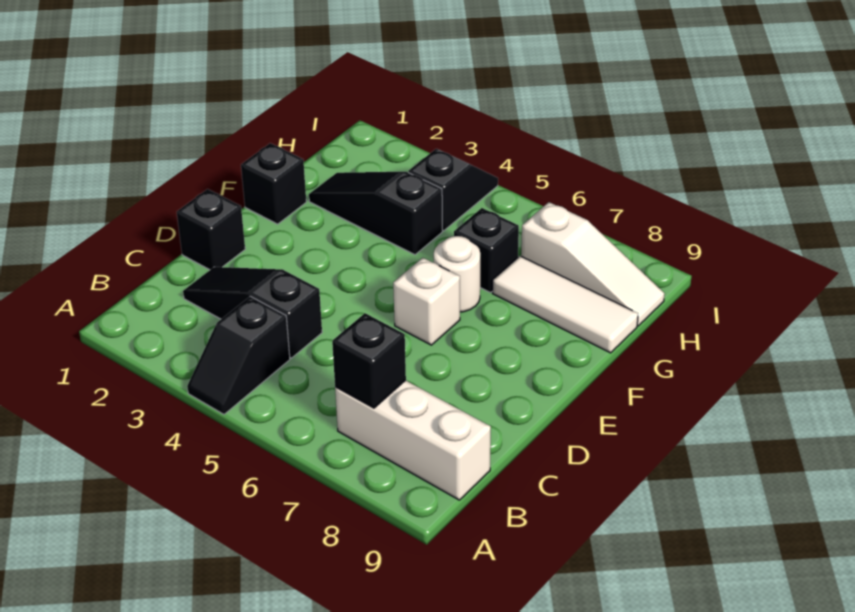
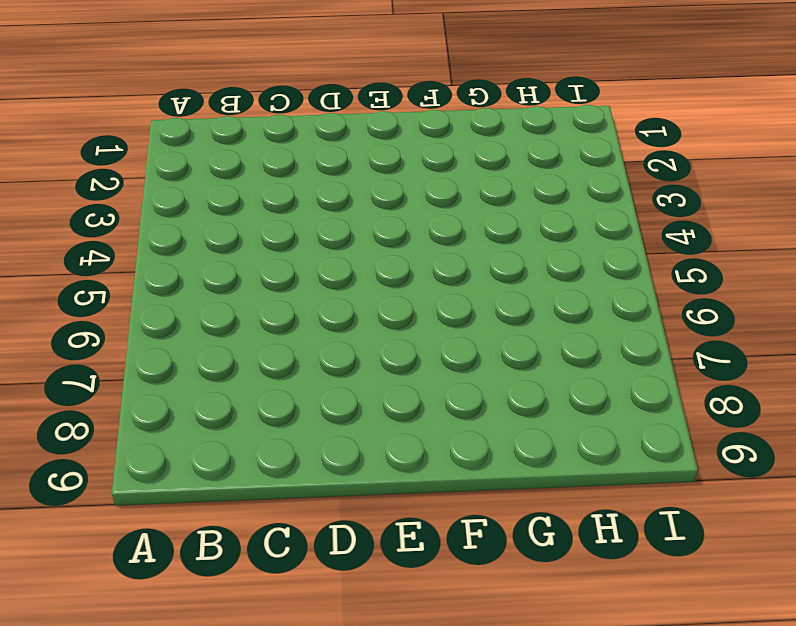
none -> black slope A4:B4 level 1 top B
none -> white brick B7:B9 level 1
none -> black slope C2:C4 level 1 top 4

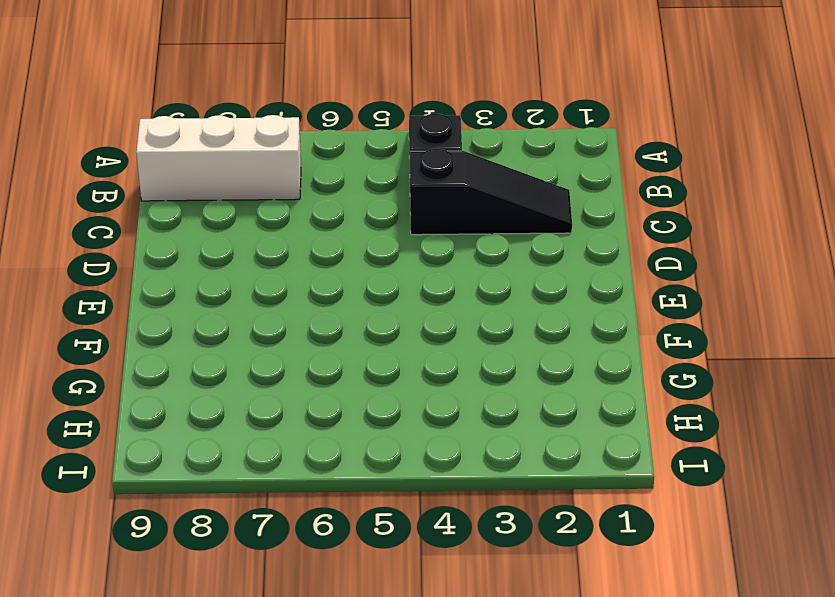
none -> black brick D1 level 1
none -> white brick E6 level 1
none -> black brick F1 level 1

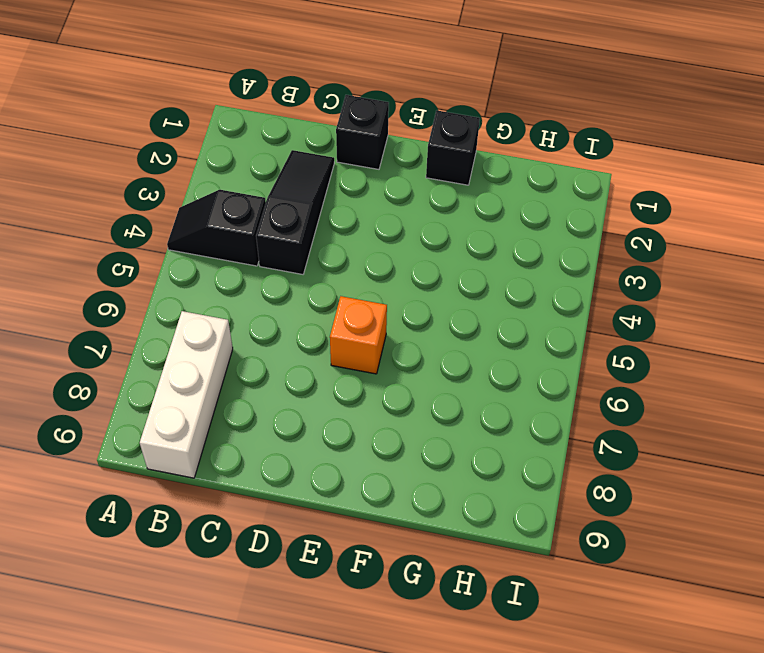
orange brick E6 level 1 -> white brick E6 level 1
none -> white round brick F6 level 1
none -> black slope G2:G4 level 1 top 4
none -> black brick G6 level 1

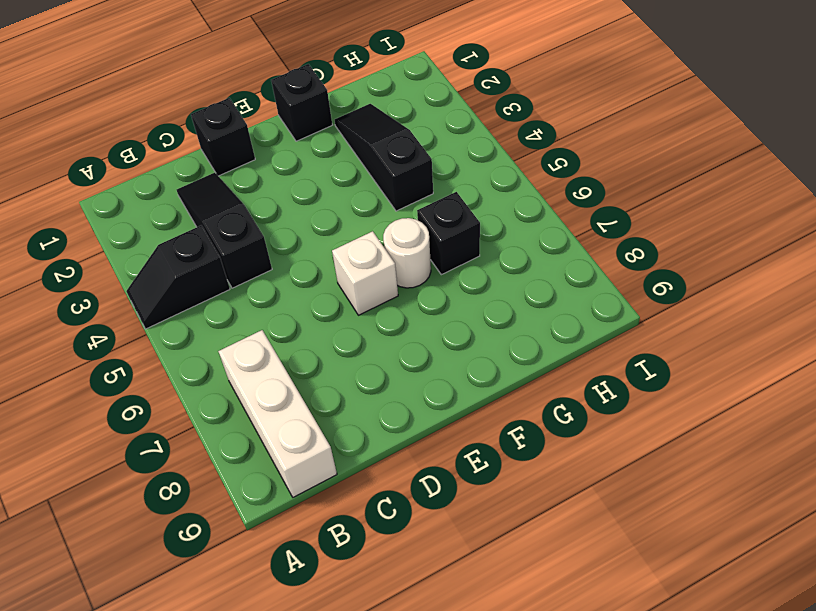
none -> white tile G7:G9 level 1
none -> black slope H4:I4 level 1 top H
none -> white slope H7:H9 level 1 top 7

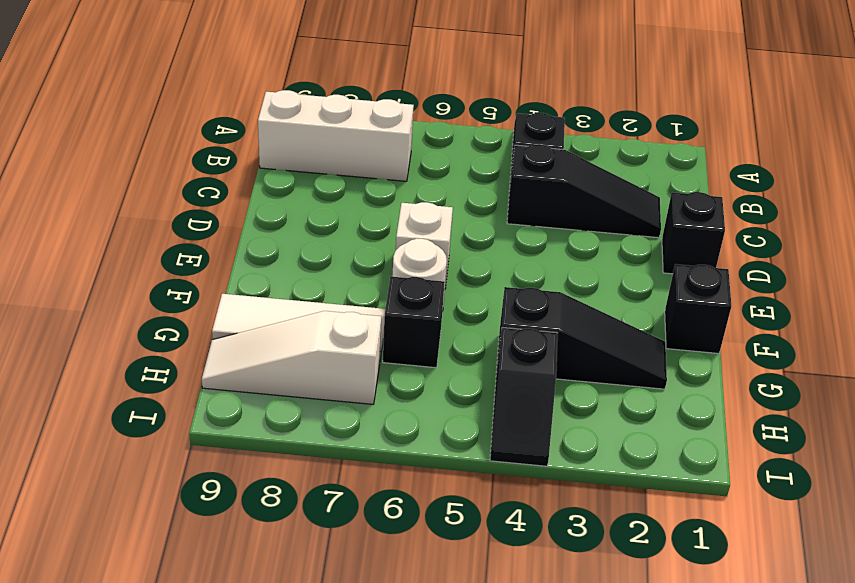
none -> black brick B7 level 2

